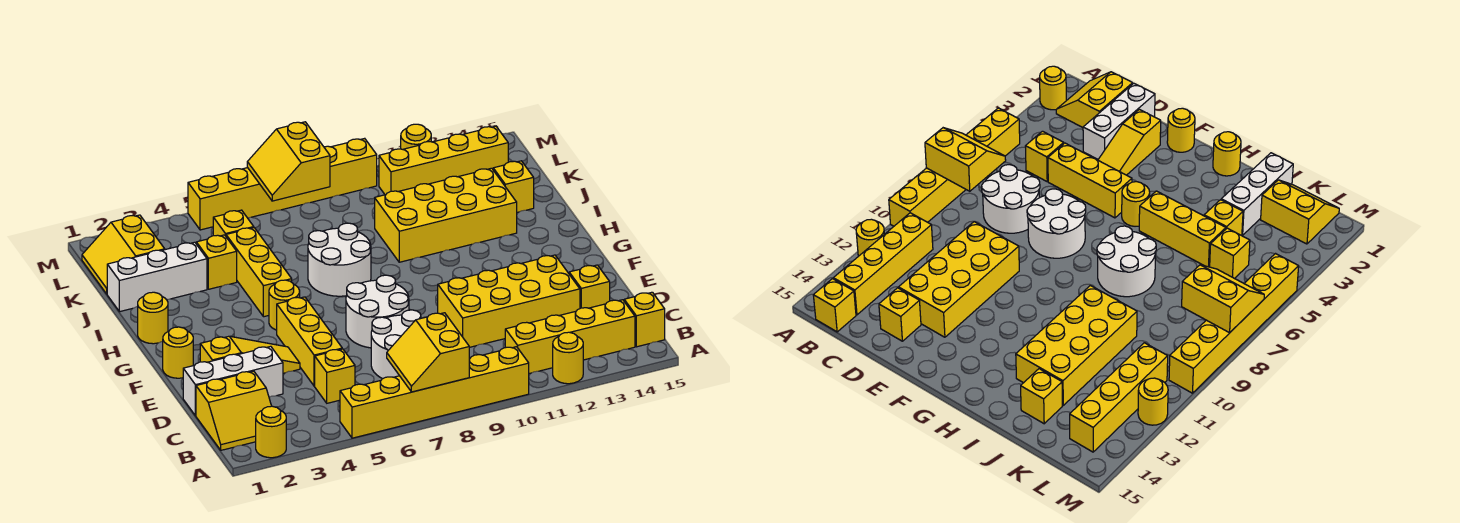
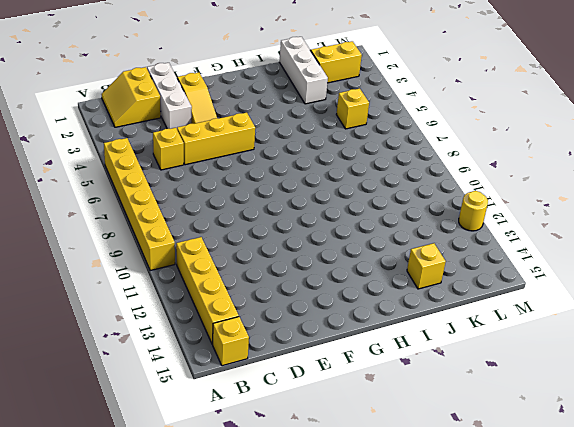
none -> yellow round brick A2 level 1
none -> yellow round brick A12 level 1
none -> white round brick C7:D8 level 1
none -> yellow brick D10:E13 level 1

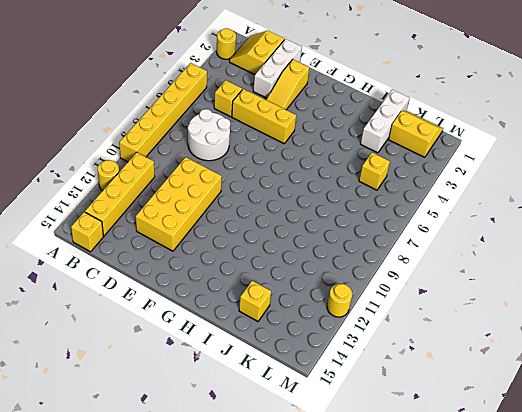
none -> yellow brick D14 level 1
none -> white round brick E7:F8 level 1
none -> yellow round brick F1 level 1
none -> yellow round brick G5 level 1

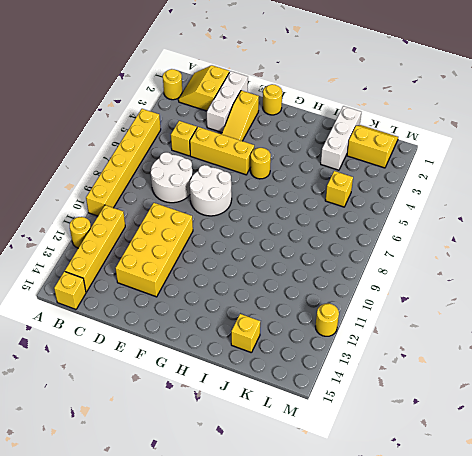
none -> yellow brick D14 level 1
none -> yellow round brick H1 level 1
none -> yellow brick H5:J5 level 1
none -> white round brick H7:I8 level 1

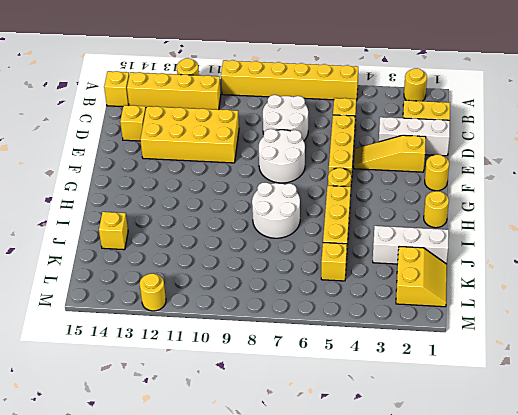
none -> yellow brick I10:J13 level 1
none -> yellow brick J4 level 1
none -> yellow brick L11:L14 level 1
none -> yellow brick M5:M10 level 1

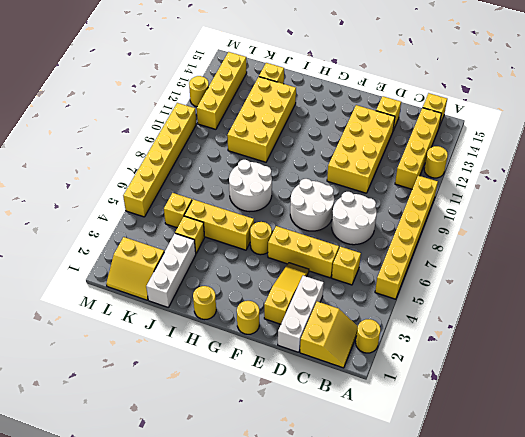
none -> yellow slope A7:B8 level 2 top 8
none -> yellow slope L7:M8 level 2 top 8

